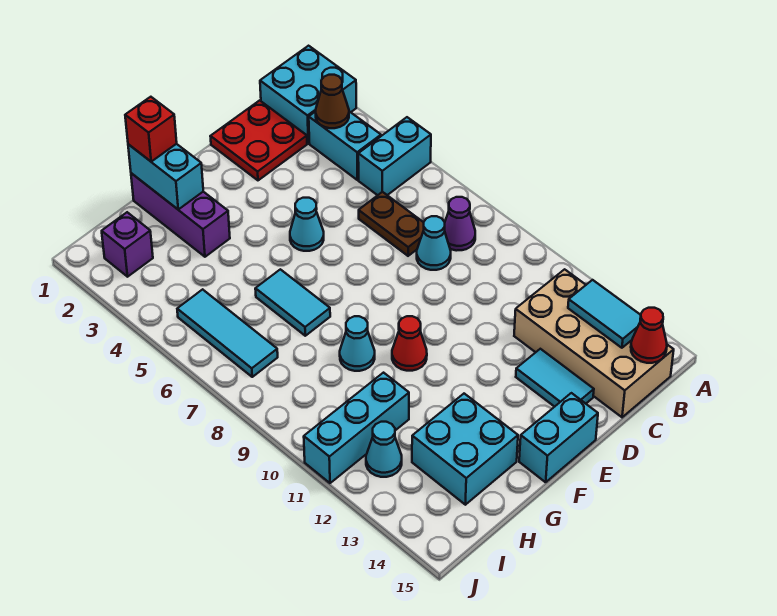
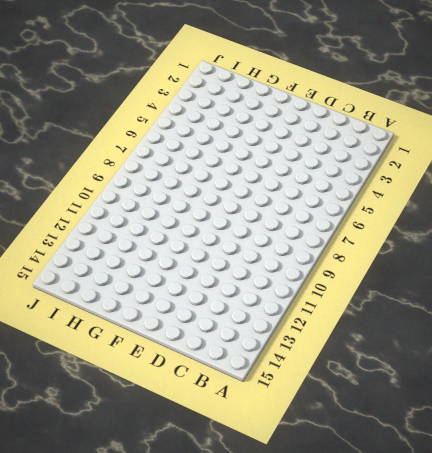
none -> cyan brick A1:B2 level 1
none -> cyan brick A5:B5 level 1
none -> cyan brick B3:B4 level 1

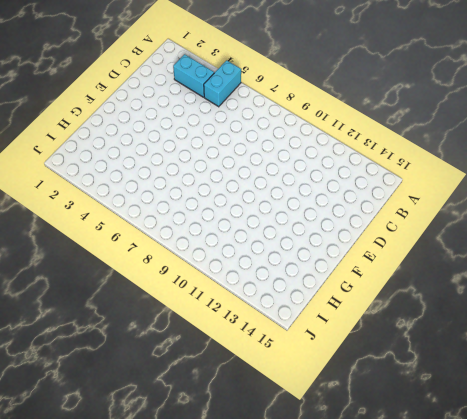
none -> cyan brick A1:B2 level 1
none -> purple cone B8 level 1
none -> tan brick B12:C15 level 1

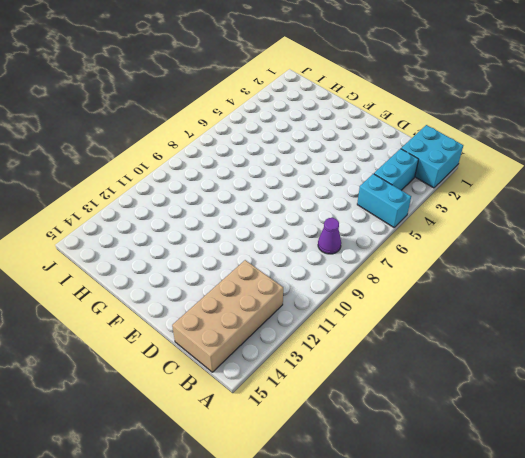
none -> red plate C1:D2 level 1
none -> brown plate C6:C7 level 1
none -> cyan cone C8 level 1

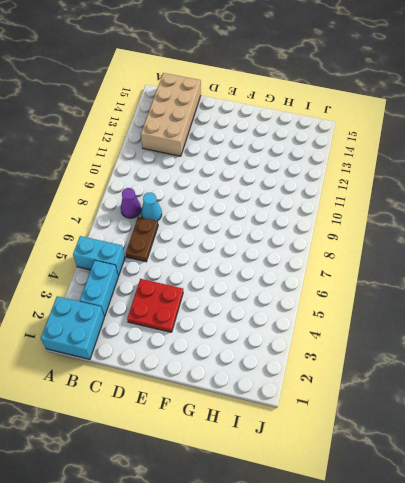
red plate D3:E4 level 1 -> red plate C1:D2 level 1
none -> cyan tile D13:D14 level 1
none -> cyan cone E5 level 1
none -> cyan brick E15:F15 level 1

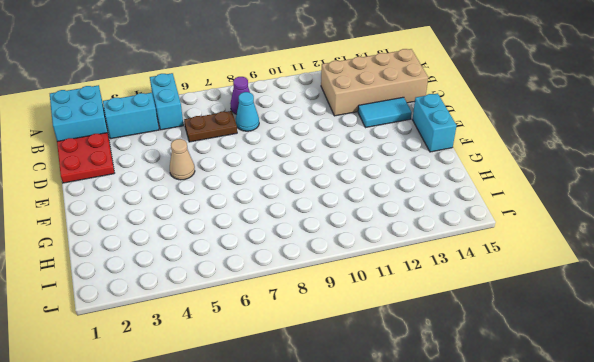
tan cone E5 level 1 -> cyan cone E5 level 1
none -> red cone F10 level 1
none -> purple brick G1:G3 level 1
none -> cyan tile G6:G7 level 1

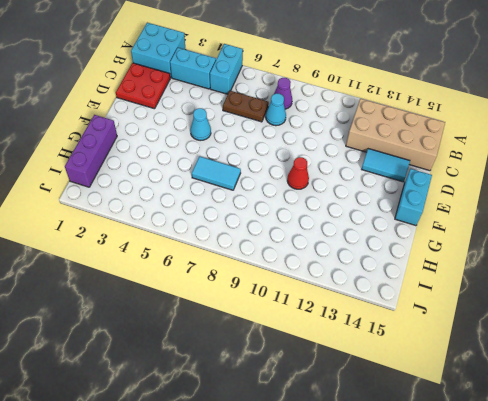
purple brick G1:I1 level 1 -> purple brick G1:G3 level 1
none -> cyan cone G9 level 1
none -> cyan brick G13:H14 level 1
none -> cyan brick H11:J11 level 1

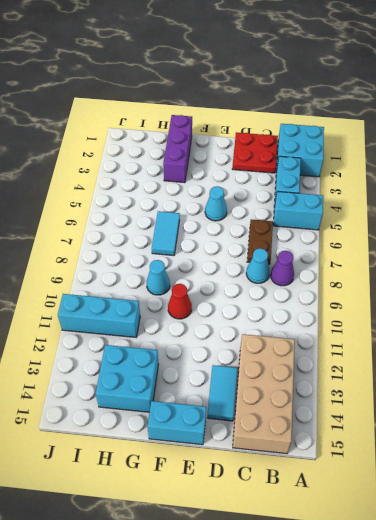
none -> purple brick I2 level 1
none -> cyan tile I5:I7 level 1
none -> cyan cone I12 level 1

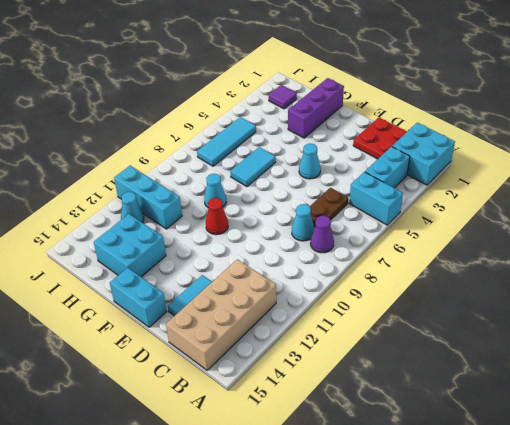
purple tile I2 level 1 -> purple brick I2 level 1
none -> brown cone B3 level 2
none -> cyan tile B13:B14 level 2
none -> red cone B15 level 2

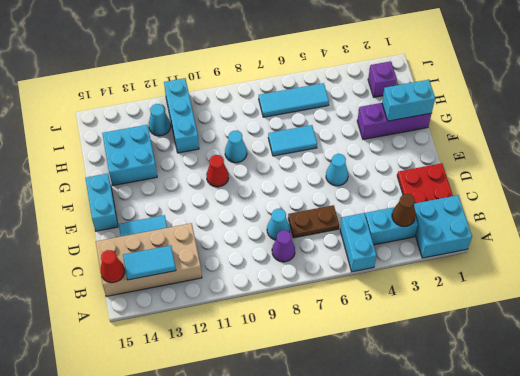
none -> red brick G1 level 3

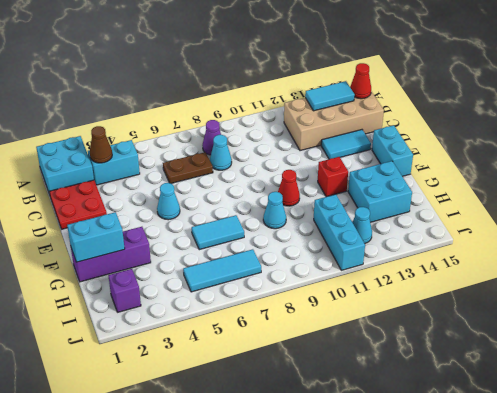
red brick F12 level 1 -> red brick G1 level 3
none -> cyan brick A5:B5 level 1

